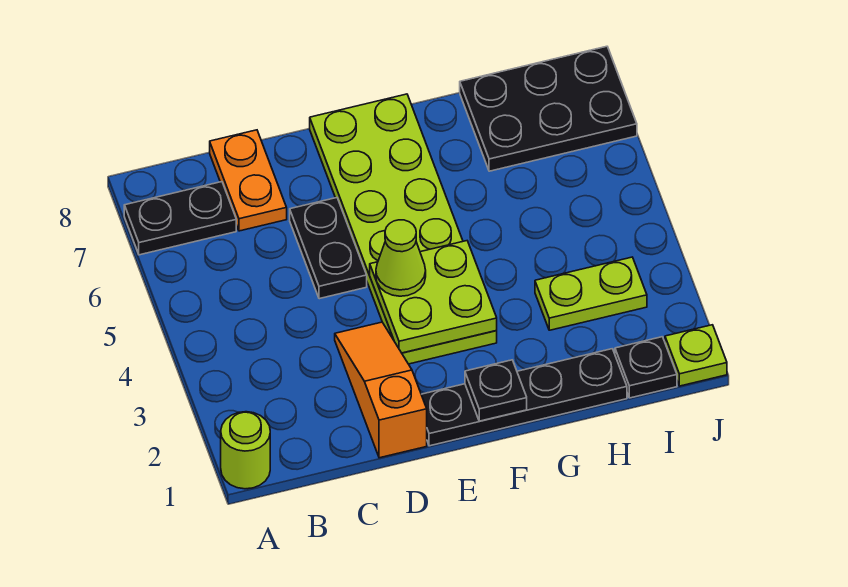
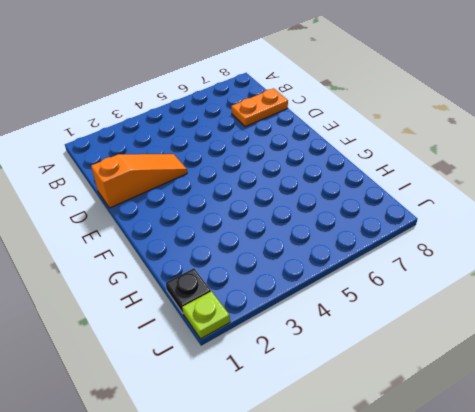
none -> lime round brick A1 level 1
none -> black plate A7:B7 level 1
none -> black plate D5:D6 level 1

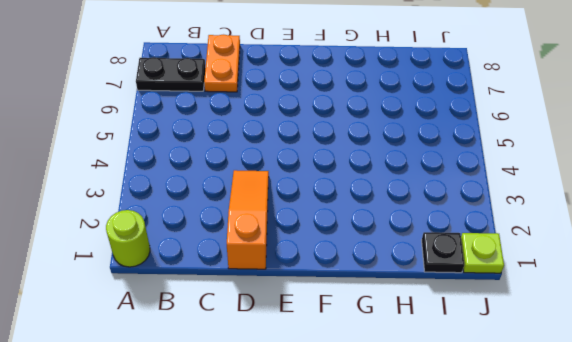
none -> black plate D5:D6 level 1
none -> black plate E1:H1 level 1
none -> lime plate E3:F8 level 1

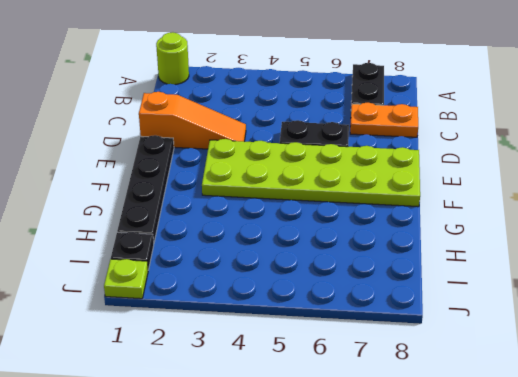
none -> lime plate H3:I3 level 1
none -> black plate H7:J8 level 1
none -> lime plate E3:F4 level 2

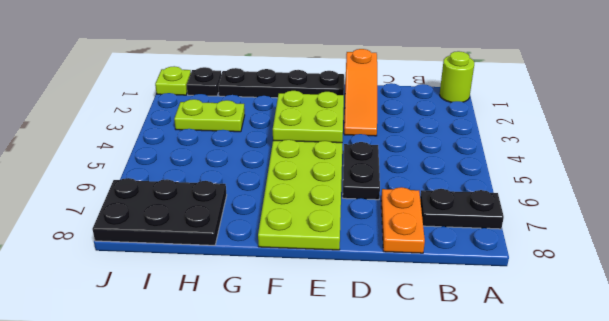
none -> black plate F1 level 2
none -> lime cone E4 level 3

